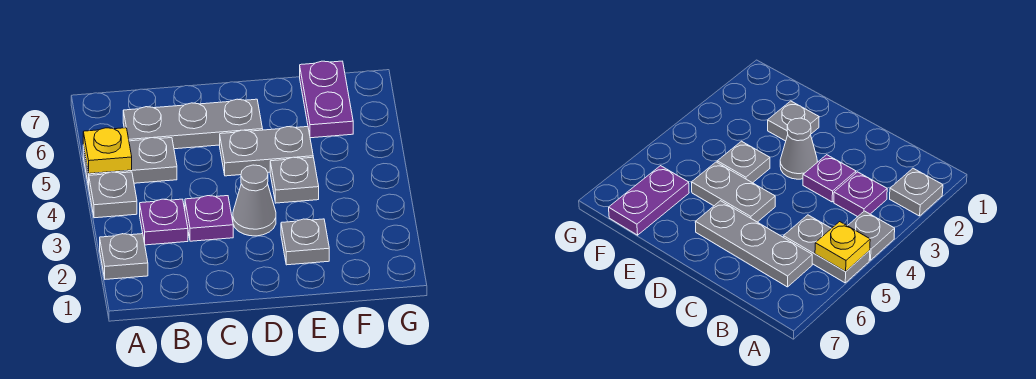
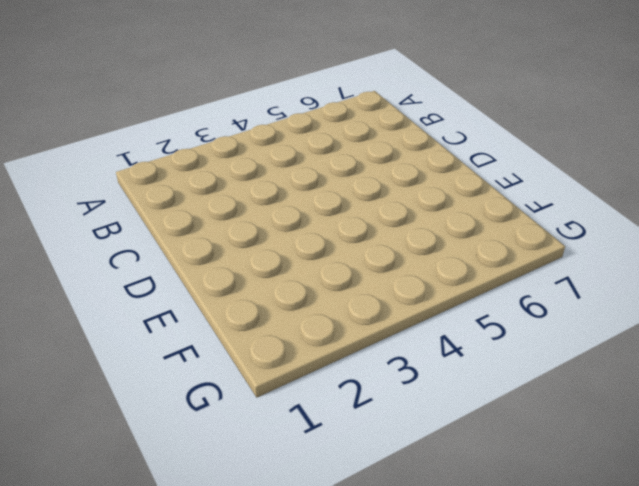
none -> grey plate A2 level 1
none -> grey plate A4 level 1
none -> grey plate A5:B5 level 1

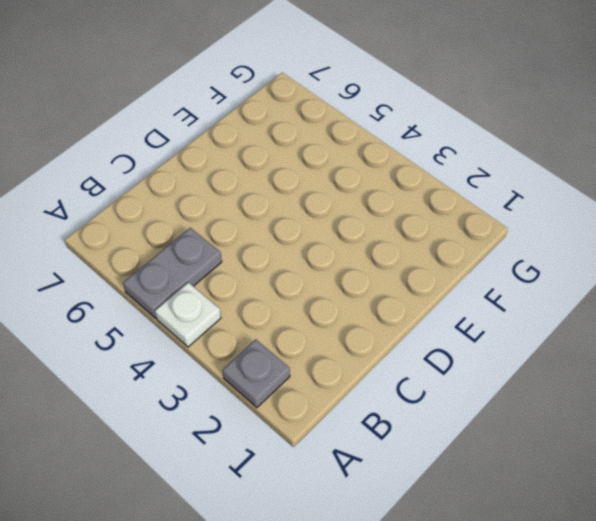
white plate A4 level 1 -> grey plate A4 level 1
none -> purple plate B3 level 1
none -> grey plate B6:D6 level 1
none -> purple plate C3 level 1

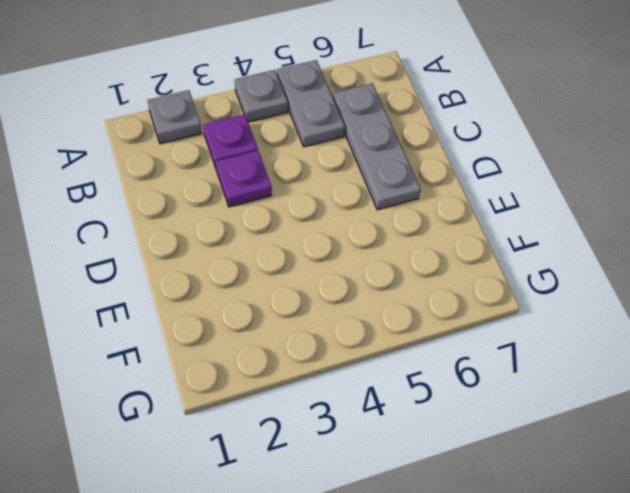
none -> grey cone D3 level 1
none -> grey plate D5:E5 level 1
none -> grey plate E2 level 1

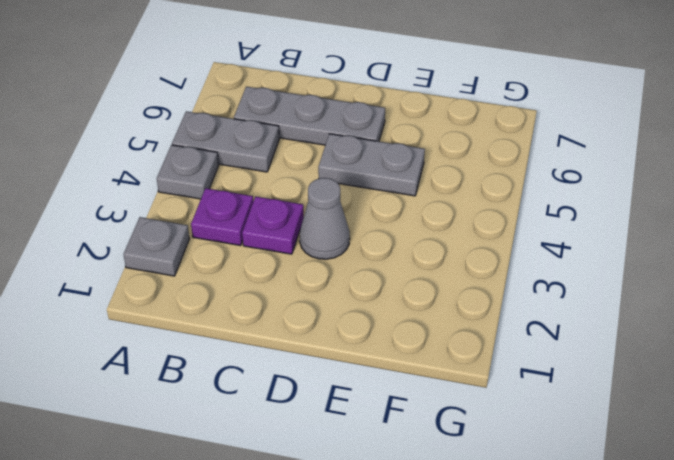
none -> grey plate E2 level 1
none -> grey plate E4 level 1
none -> purple plate F6:F7 level 1

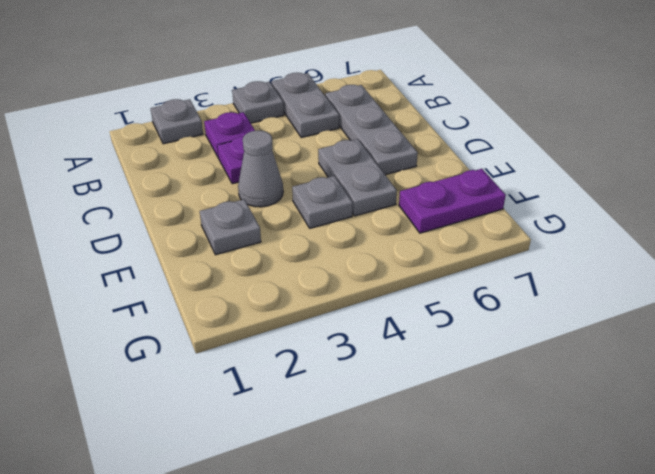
none -> yellow plate A5 level 2

